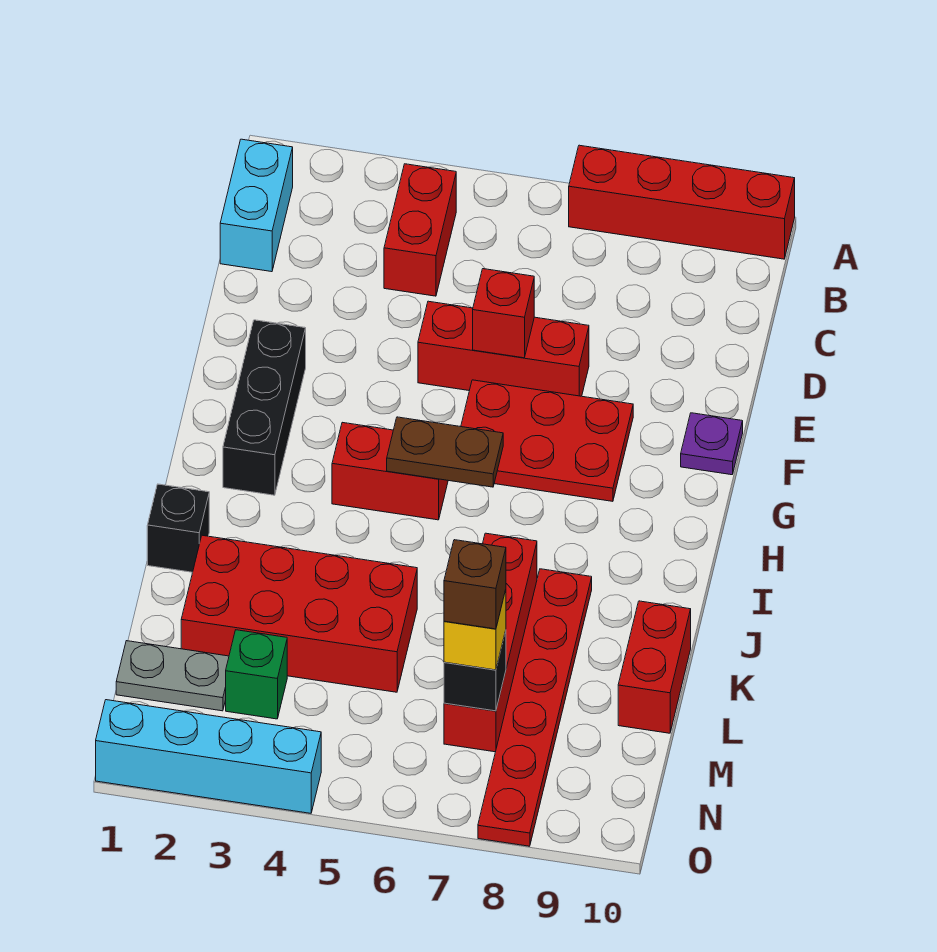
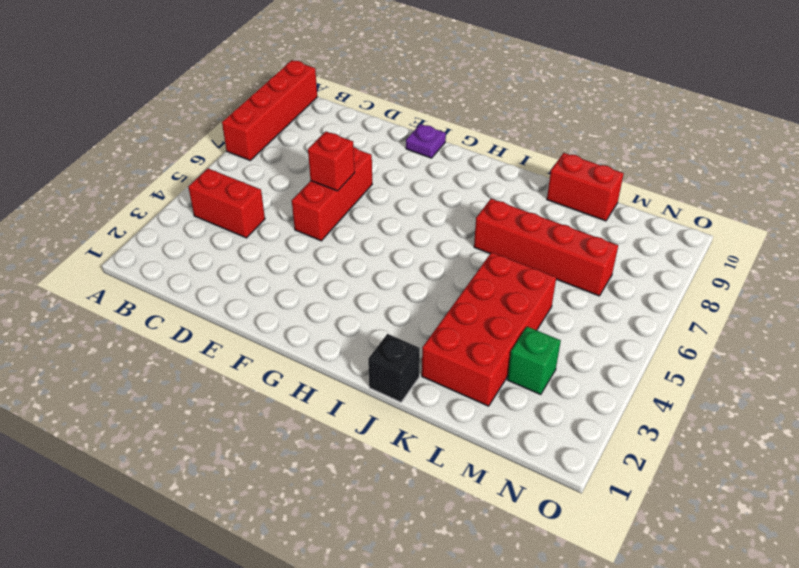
none -> cyan brick B1:C1 level 1
none -> black brick F2:H2 level 1
none -> red plate F6:G8 level 1

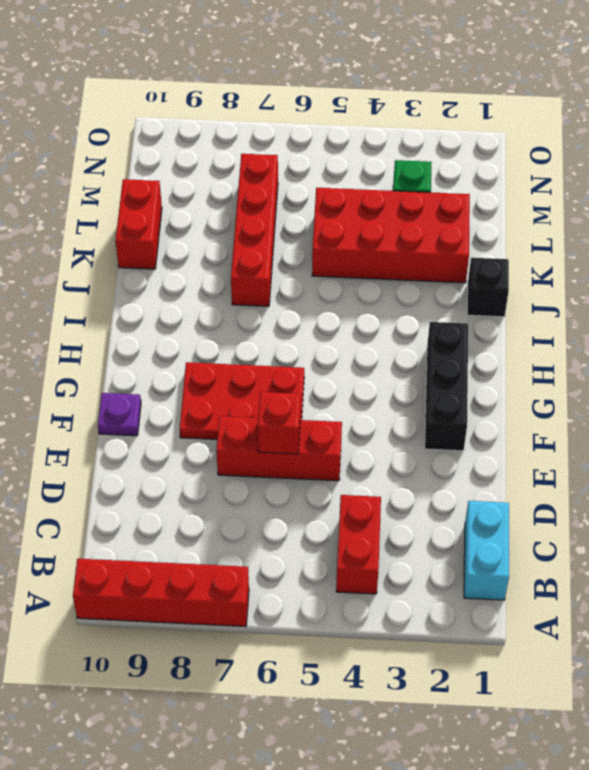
none -> red brick H4:H5 level 1
none -> red plate J8:O8 level 1
none -> grey plate M1:M2 level 1

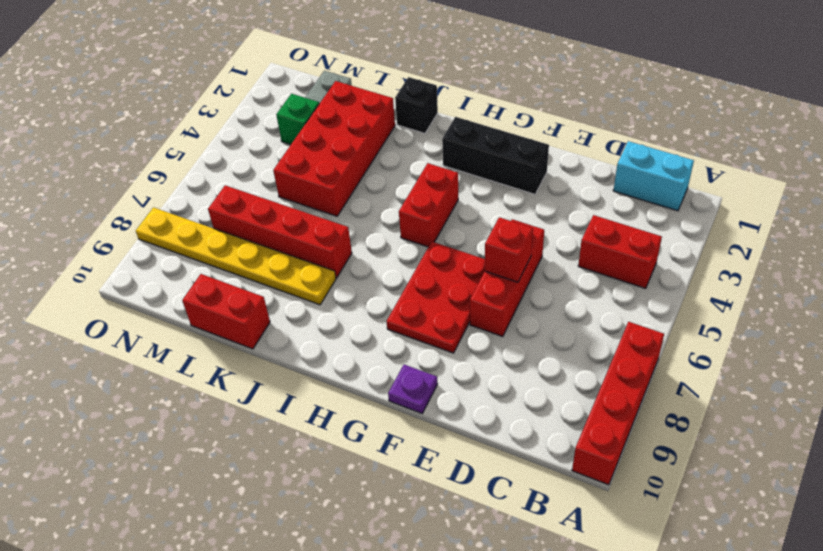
yellow plate J8:O8 level 1 -> red plate J8:O8 level 1
none -> cyan brick O1:O4 level 1
none -> brown plate H5:H6 level 2
none -> black brick M7 level 2

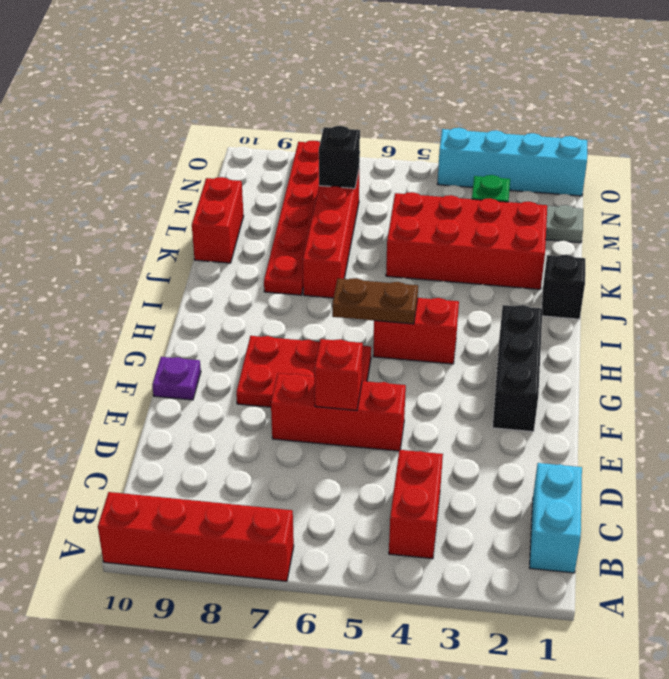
none -> yellow brick M7 level 3
none -> brown brick M7 level 4

